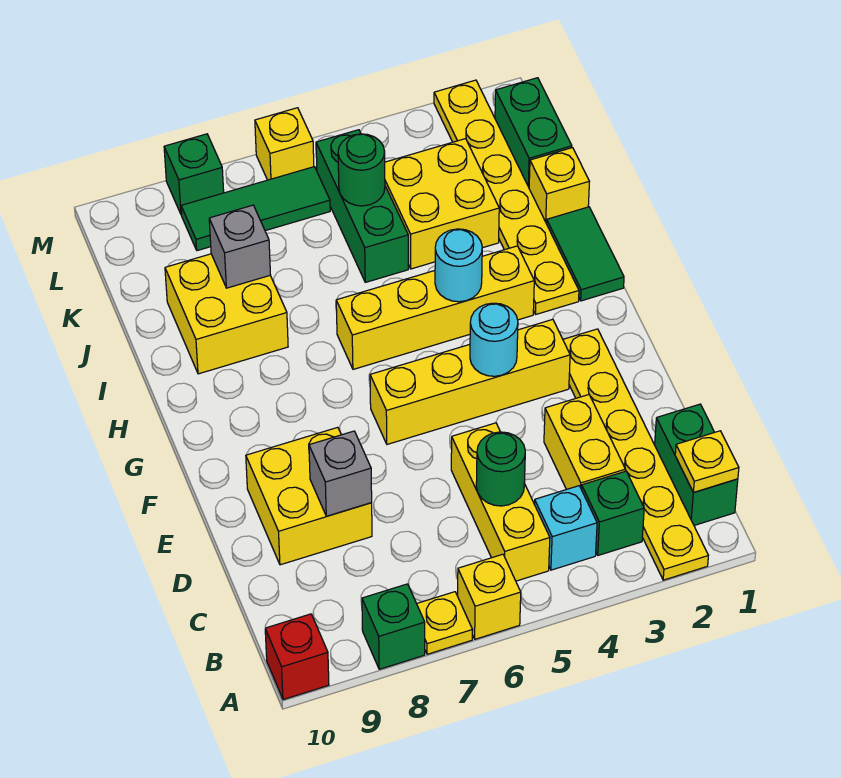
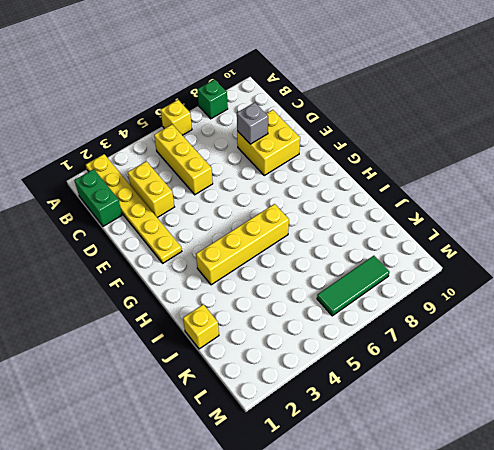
none -> yellow plate A7 level 1
none -> red brick A10 level 1
none -> green brick B3 level 1
none -> cyan brick B4 level 1

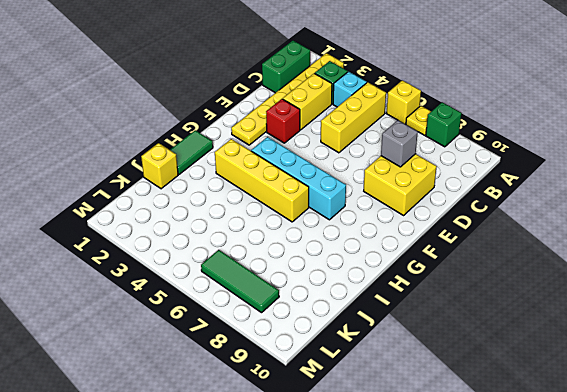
red brick E3 level 1 -> red brick A10 level 1
cyan brick G4:G7 level 1 -> none
none -> yellow brick F3:F6 level 1
none -> yellow plate H2:M2 level 1
none -> yellow brick I8:J9 level 1
none -> yellow brick J3:K4 level 1

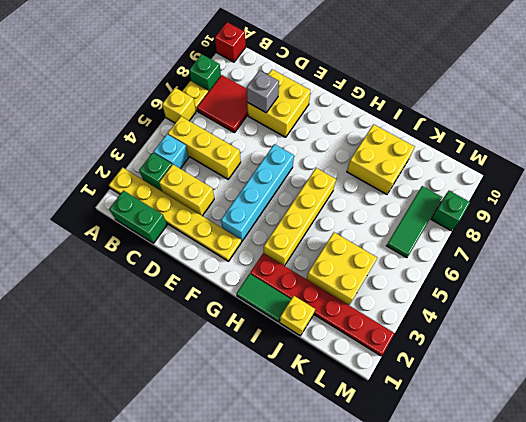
red tile B7:C8 level 1 -> none
cyan brick F3:F6 level 1 -> yellow brick F3:F6 level 1
red plate H2:M2 level 1 -> yellow plate H2:M2 level 1
none -> green brick J5:L5 level 1
none -> green brick K1:L1 level 1
none -> yellow brick M6 level 1
none -> yellow plate B1 level 2

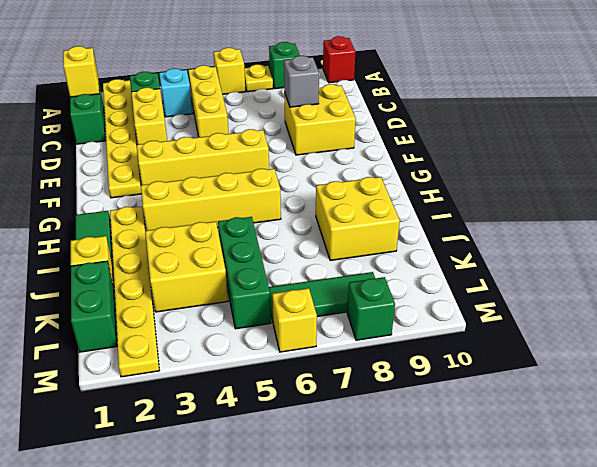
yellow brick B1 level 2 -> yellow plate B1 level 2
none -> green round brick C5 level 2
none -> cyan round brick F4 level 2
none -> cyan round brick H4 level 2
none -> grey brick J8 level 2

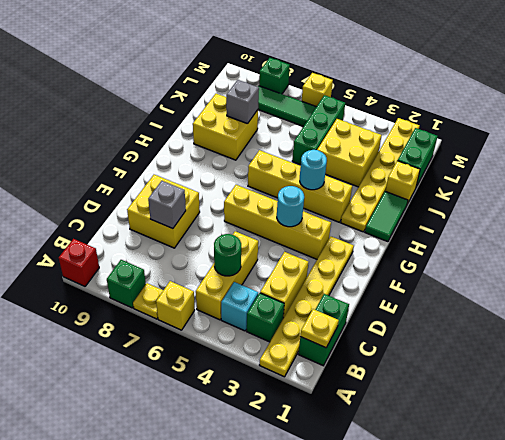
none -> green round brick K5 level 2

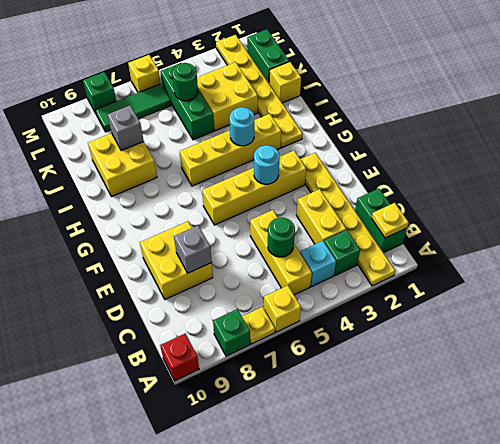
none -> green tile H1:I1 level 1

